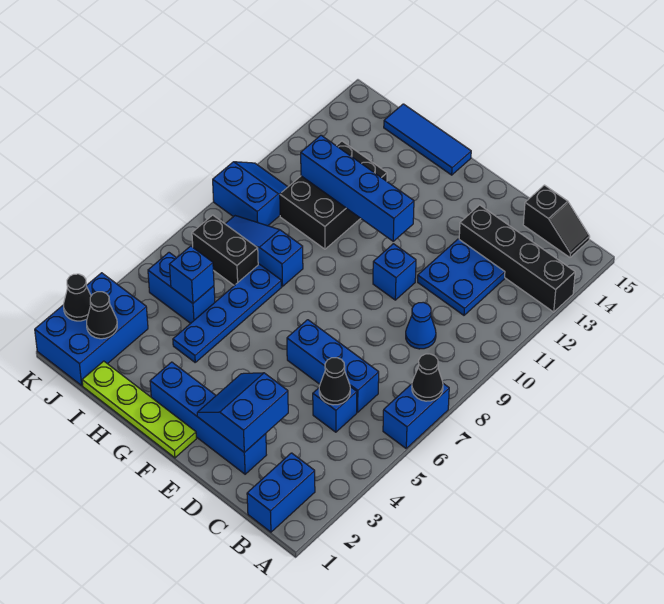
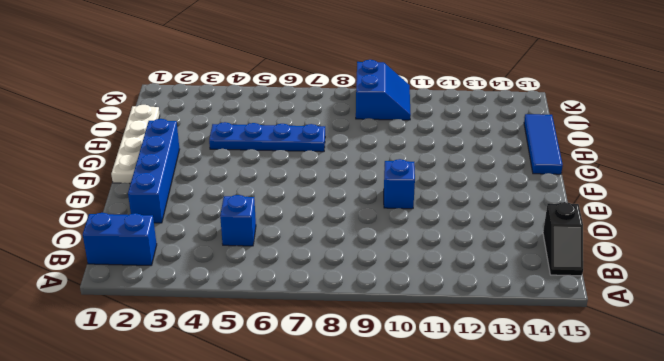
white plate F1:I1 level 1 -> lime plate F1:I1 level 1
none -> blue brick A6:A7 level 1
none -> black brick A13:D13 level 1
none -> blue brick C6:E6 level 1

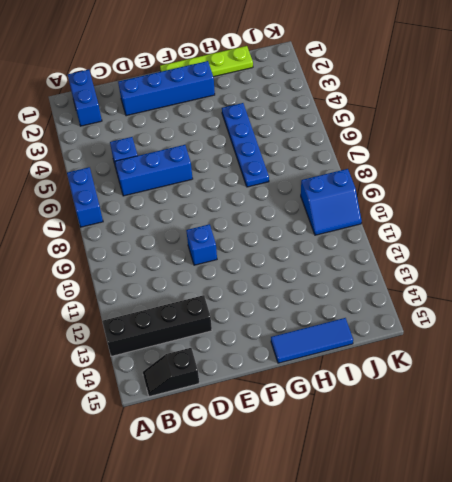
none -> blue cone C9 level 1
none -> blue plate C11:D12 level 1
none -> blue slope H8:J8 level 1 top H

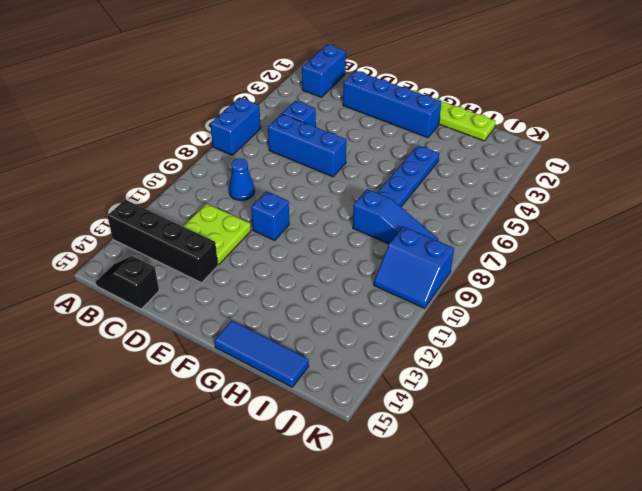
lime plate C11:D12 level 1 -> blue plate C11:D12 level 1
none -> black brick H10:I12 level 1
none -> blue brick I5:J5 level 1
none -> black brick I7:J7 level 1

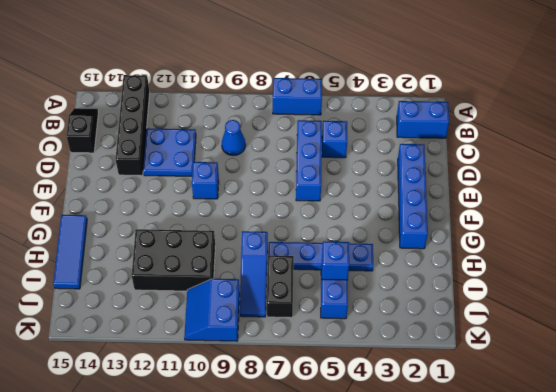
none -> lime plate F1:I1 level 1
none -> blue brick J1:K3 level 1
none -> black cone A7 level 2

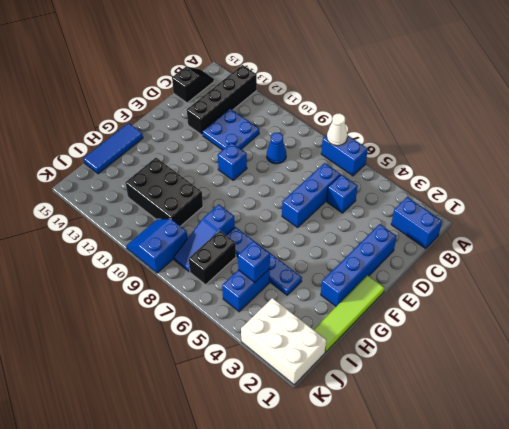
white cone A7 level 2 -> black cone A7 level 2
lime tile F1:I1 level 1 -> lime plate F1:I1 level 1
white brick J1:K3 level 1 -> blue brick J1:K3 level 1
none -> black cone C5 level 2
none -> blue slope D2:E3 level 2 top D
none -> blue brick F11:I11 level 2

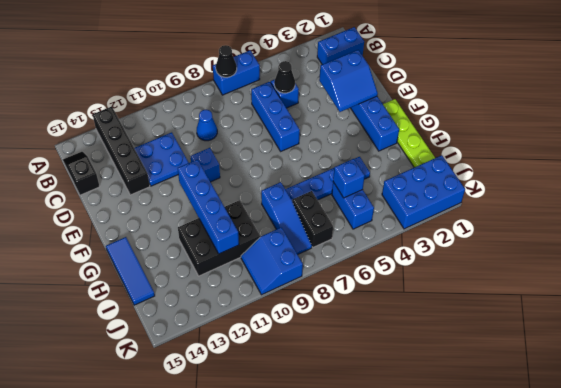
none -> black cone J2 level 2
none -> black cone K2 level 2

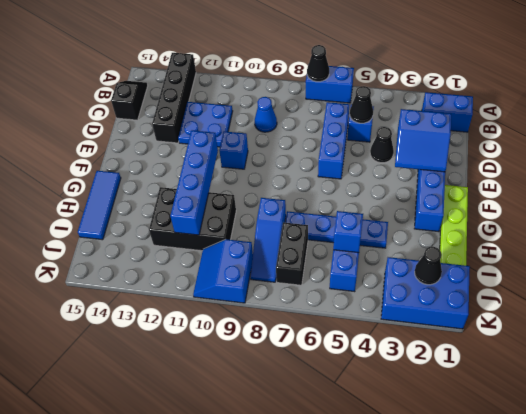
black cone D4 level 1 -> black cone K2 level 2

